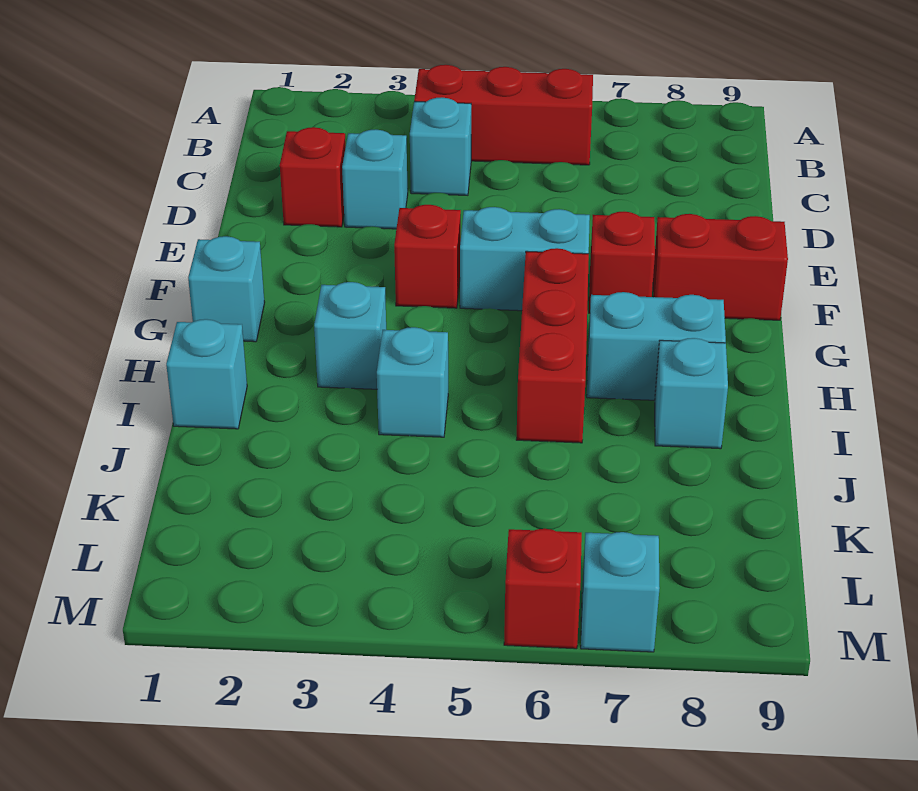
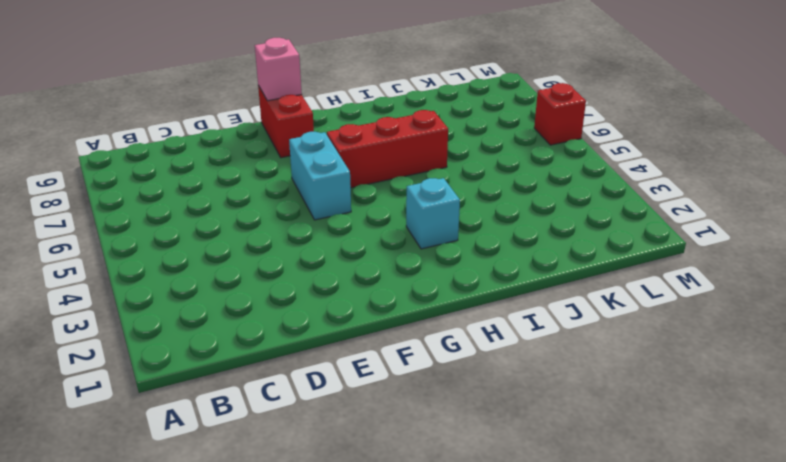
pink brick F9 level 2 -> none
none -> red brick B4:B6 level 1
none -> cyan brick C4 level 1
none -> red brick D2 level 1

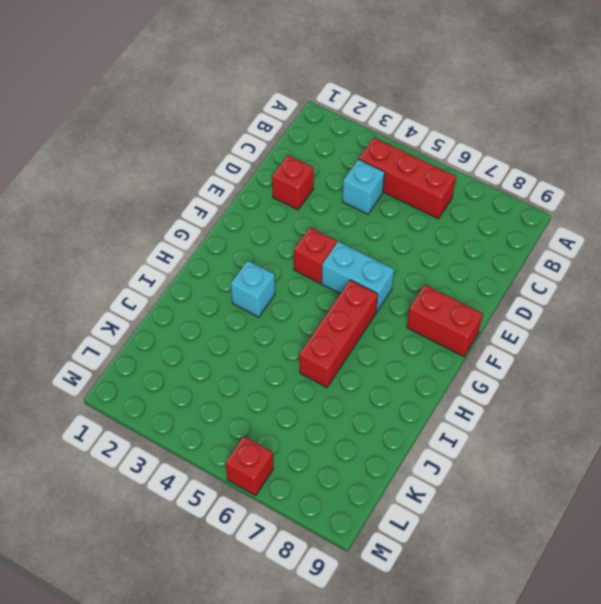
none -> cyan brick D3 level 1
none -> red brick F7 level 1
none -> cyan brick G1 level 1

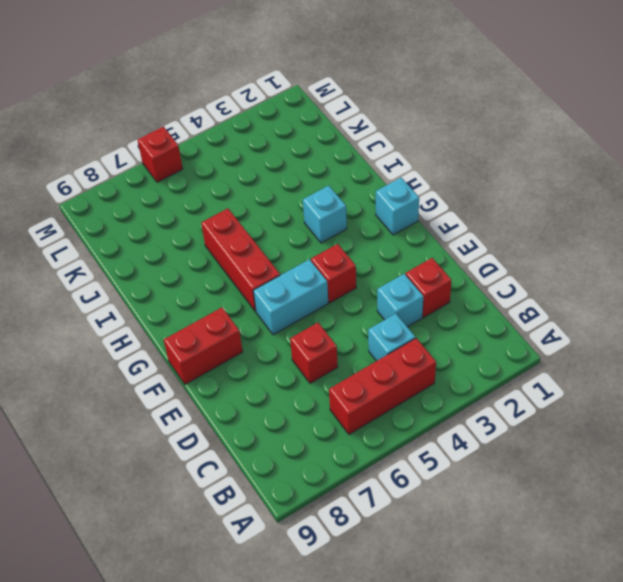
red brick D6 level 1 -> red brick F7 level 1
none -> cyan brick H7:H8 level 1
none -> cyan brick I1 level 1
none -> cyan brick I4 level 1

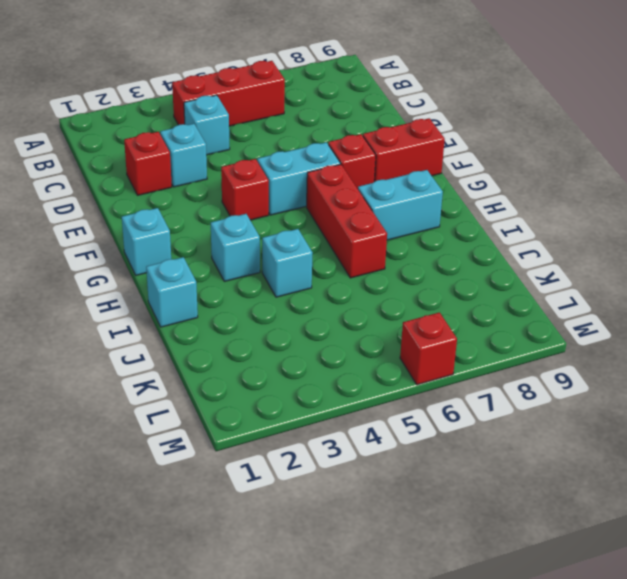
none -> cyan brick I8 level 1
none -> cyan brick M7 level 1

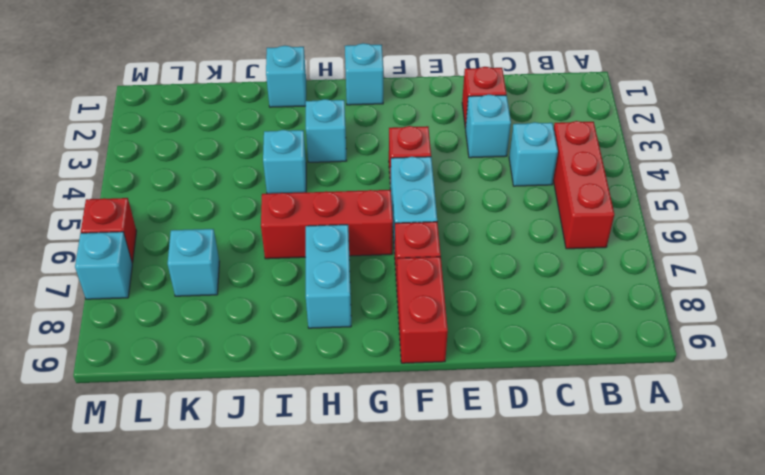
cyan brick K7 level 1 -> cyan brick I8 level 1

